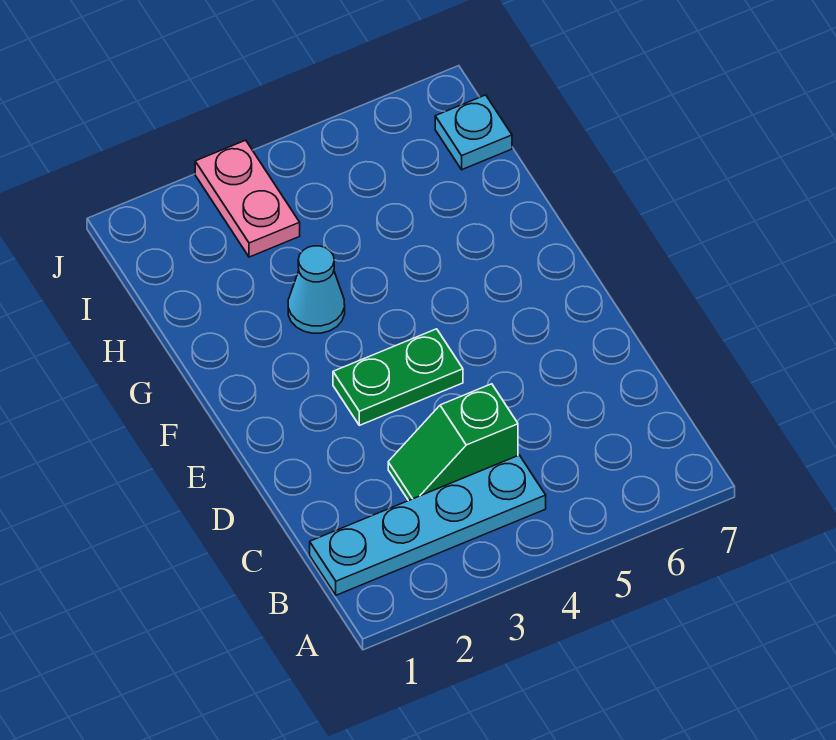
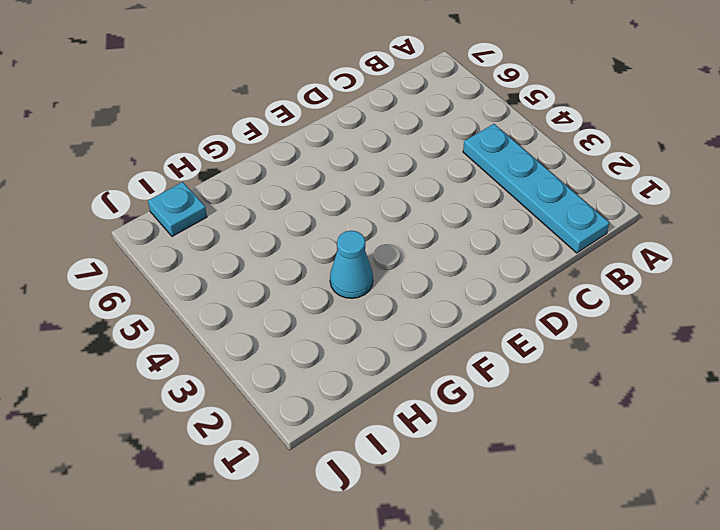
none -> green slope C3:C4 level 1 top 4
none -> green plate E3:E4 level 1

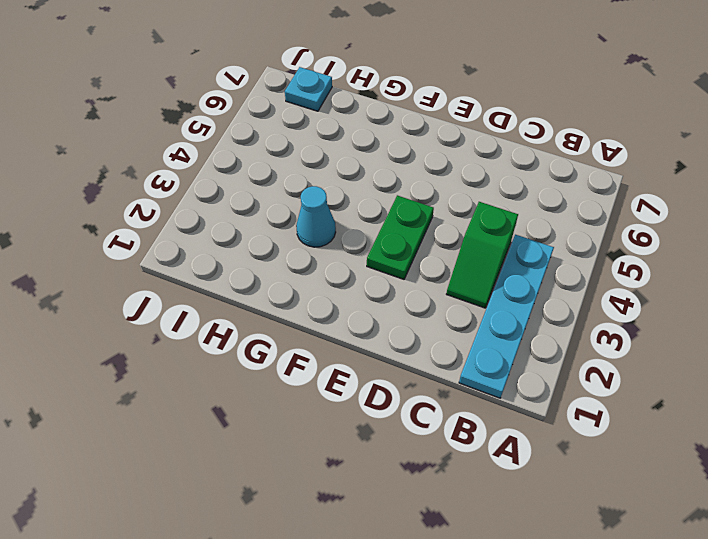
none -> pink plate I3:J3 level 1

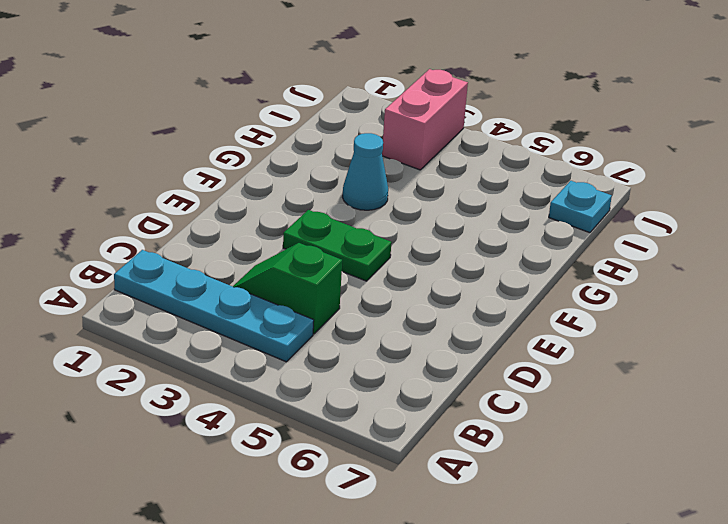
pink brick I3:J3 level 1 -> pink plate I3:J3 level 1

